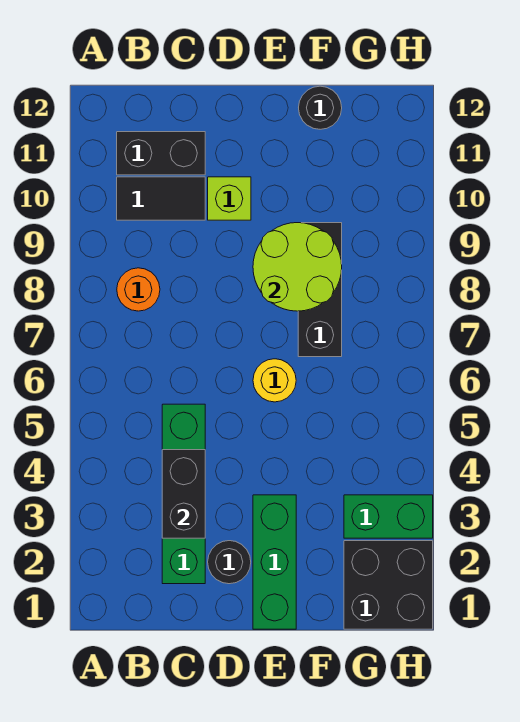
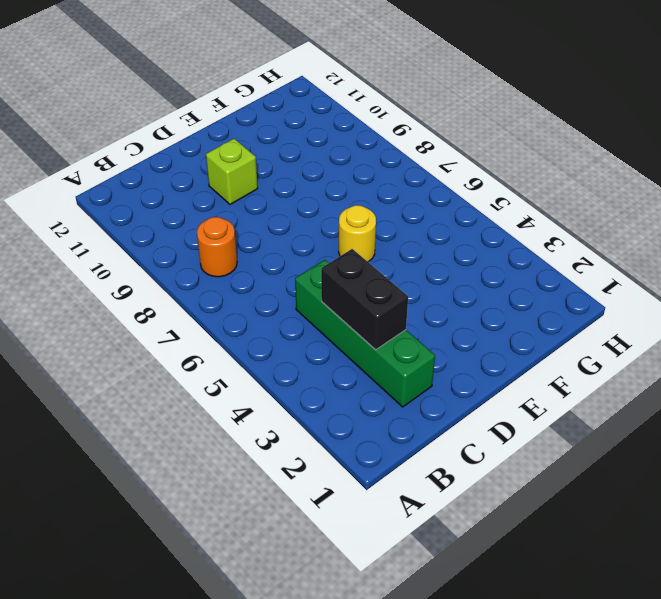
none -> black tile B10:C10 level 1
none -> black brick B11:C11 level 1
none -> black round brick D2 level 1

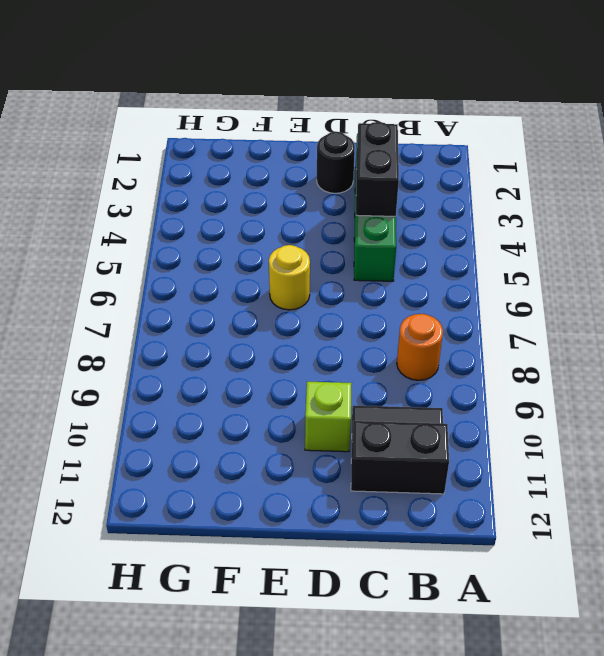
none -> green brick E1:E3 level 1
none -> black brick F7:F9 level 1
none -> black round brick F12 level 1

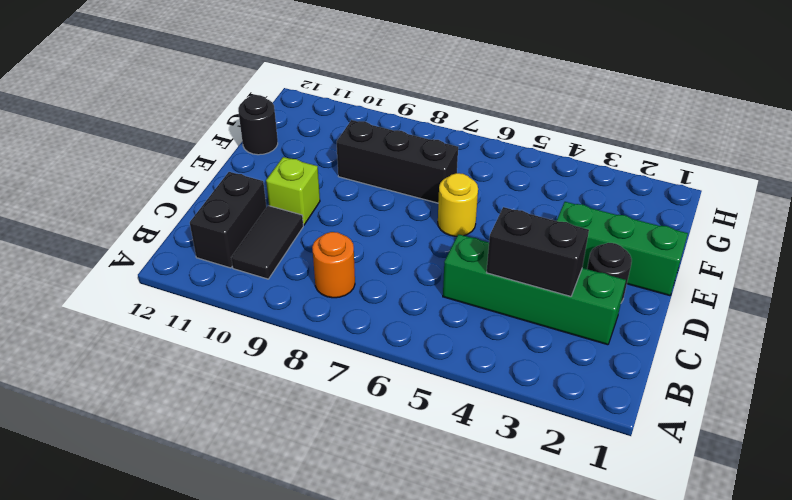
none -> black brick G1:H2 level 1
none -> green brick G3:H3 level 1
none -> lime round brick E8:F9 level 2

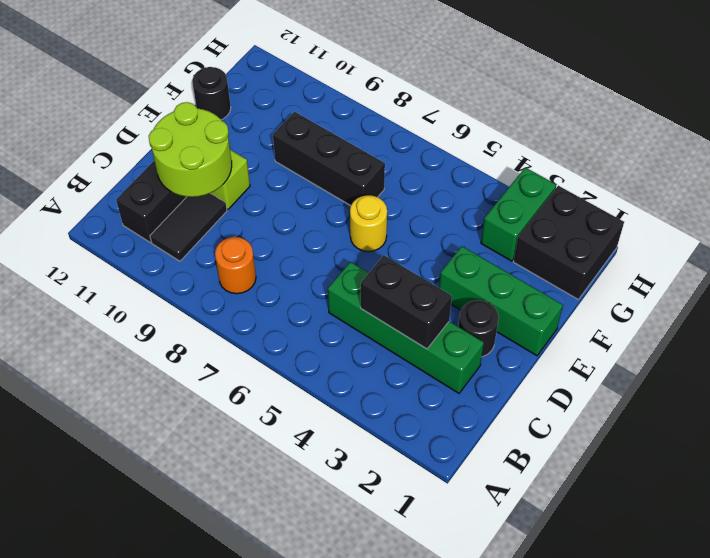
lime round brick C10:D11 level 2 -> lime round brick E8:F9 level 2

